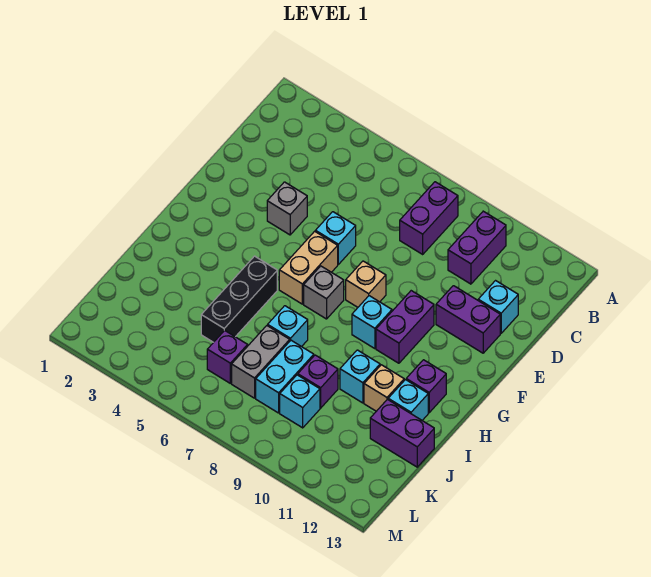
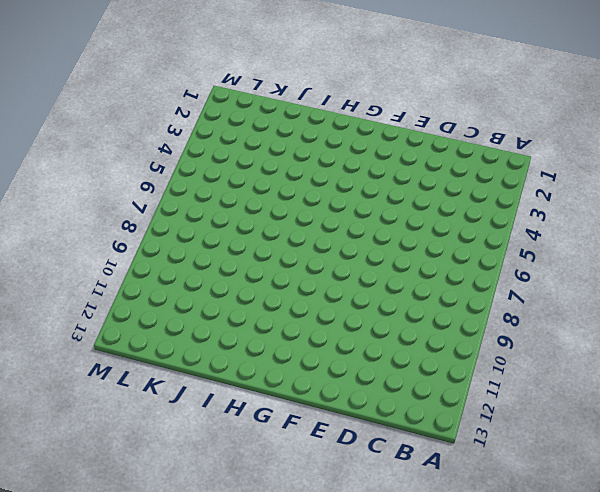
none -> purple brick B8:C8 level 1
none -> purple brick B10:C10 level 1
none -> cyan brick D12 level 1

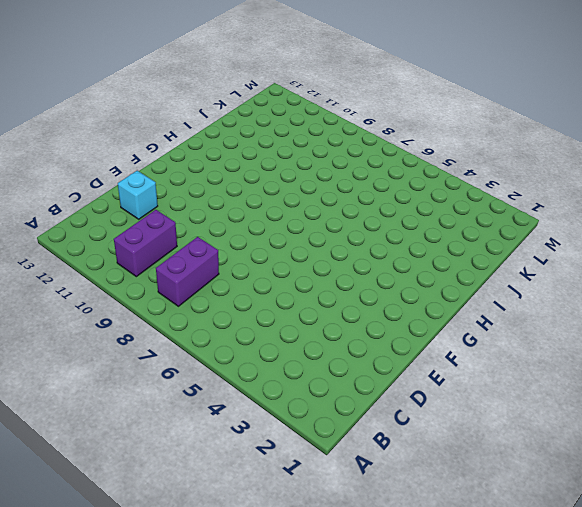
none -> grey brick E4 level 1
none -> cyan brick E6 level 1
none -> purple brick E11:E12 level 1

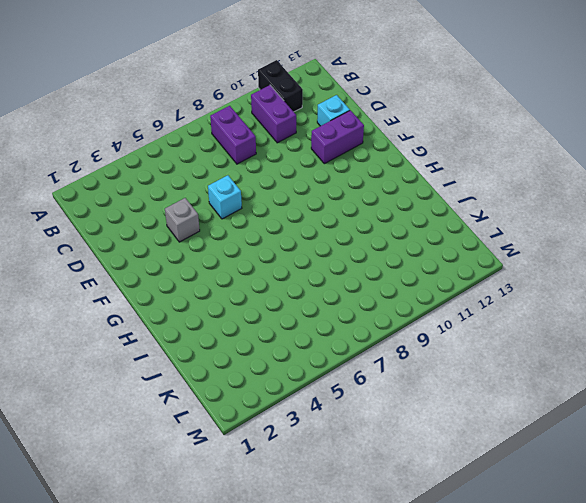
black brick A11:B11 level 1 -> none
none -> tan brick F6:G6 level 1
none -> tan brick F8 level 1
none -> purple brick F10:G10 level 1

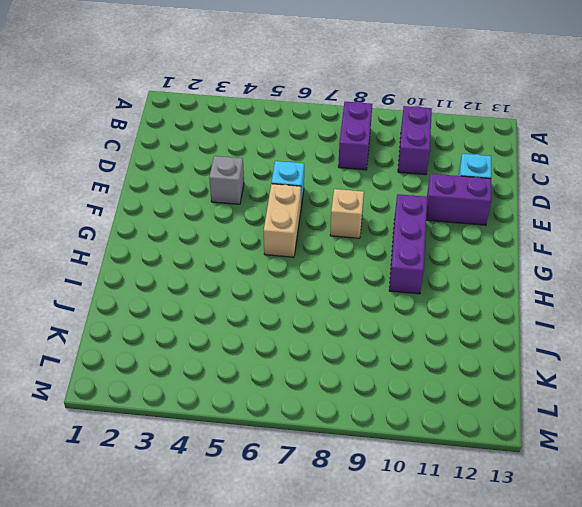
purple brick F10:H10 level 1 -> purple brick F10:G10 level 1
none -> grey brick G7 level 1
none -> cyan brick G9 level 1
none -> black brick H5:J5 level 1

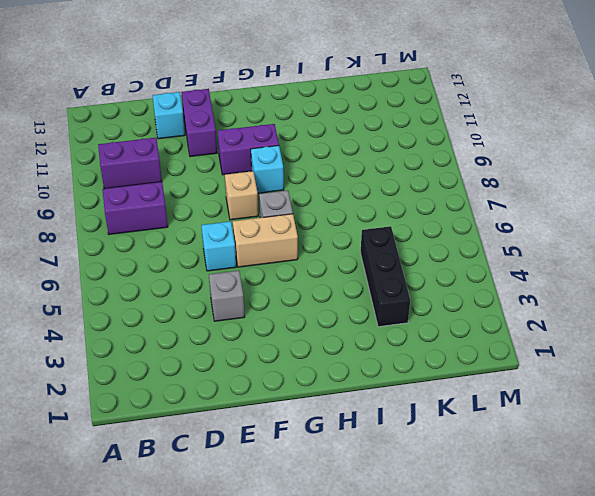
black brick J3:J5 level 1 -> black brick H5:J5 level 1
none -> purple brick H12 level 1
none -> cyan brick I7 level 1
none -> cyan brick I10 level 1

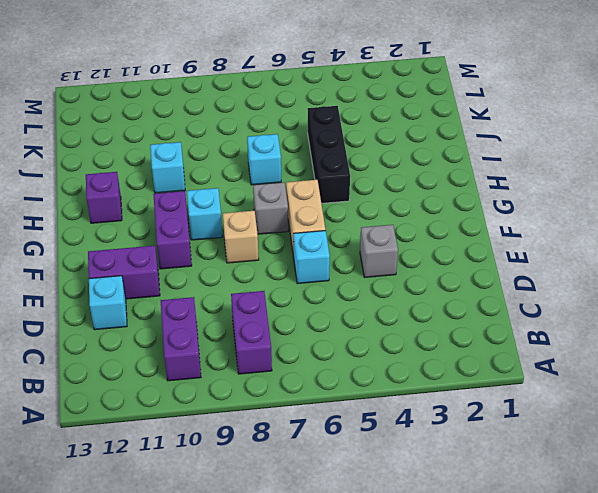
none -> tan brick I11 level 1
none -> cyan brick I12 level 1
none -> grey brick J7:K7 level 1

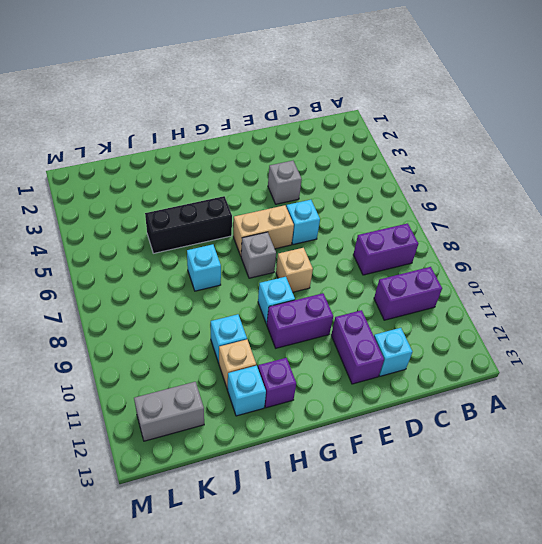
grey brick K12:L12 level 1 -> grey brick J7:K7 level 1
none -> cyan brick J8:K8 level 1
none -> purple brick J9 level 1
none -> purple brick J12:J13 level 1

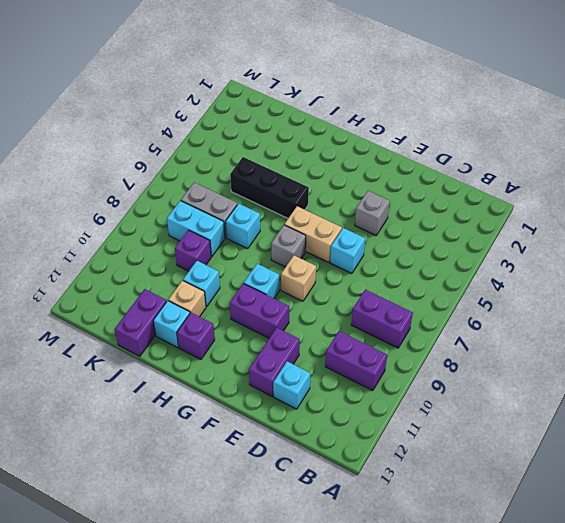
none -> purple brick K6 level 1
none -> cyan brick K9 level 1

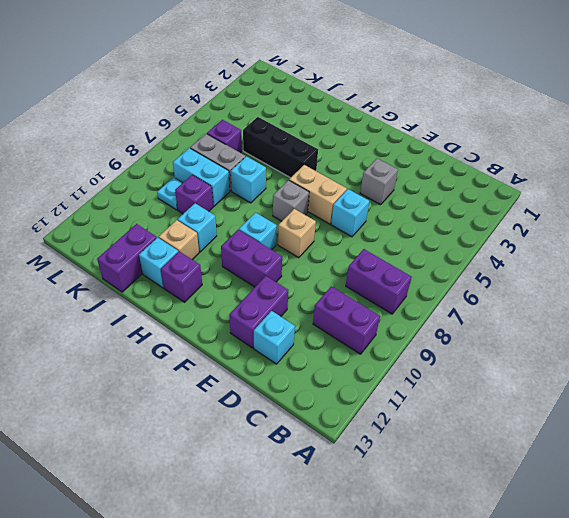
cyan plate K9 level 1 -> cyan brick K9 level 1

